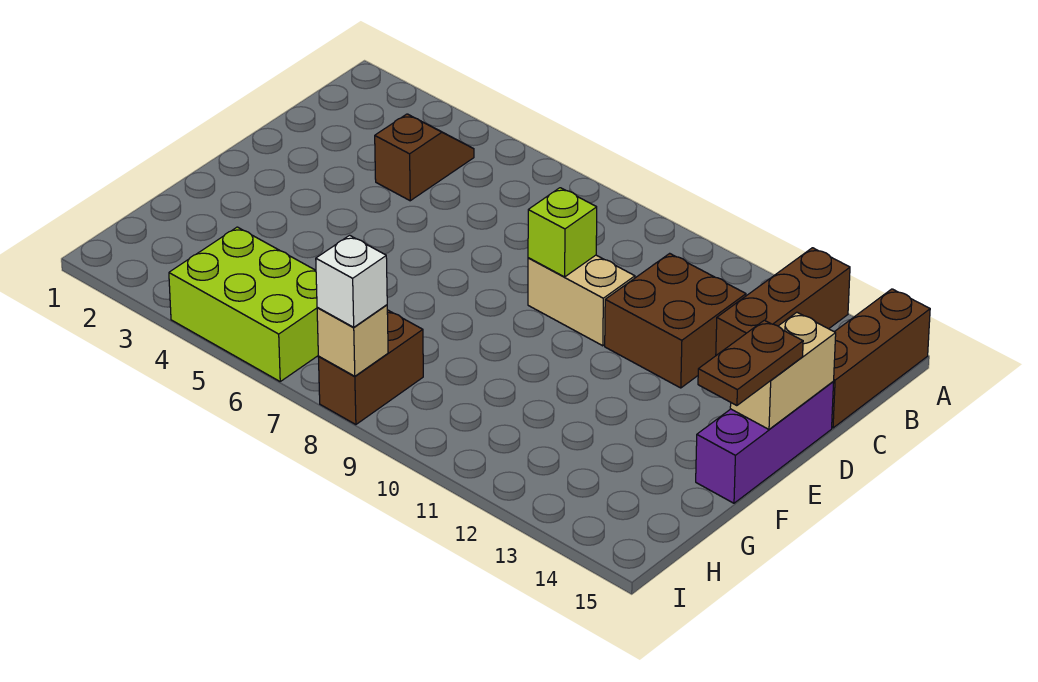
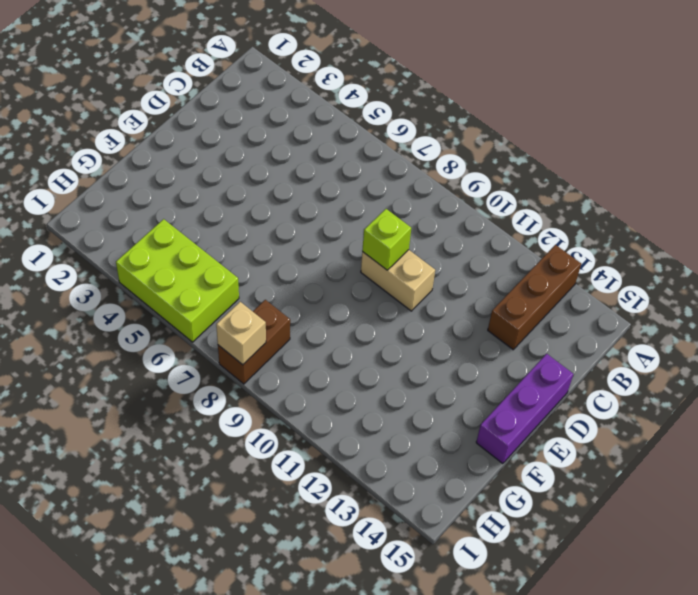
none -> brown brick A15:C15 level 1
none -> brown slope B4:C4 level 1 top C
none -> brown brick C11:D12 level 1

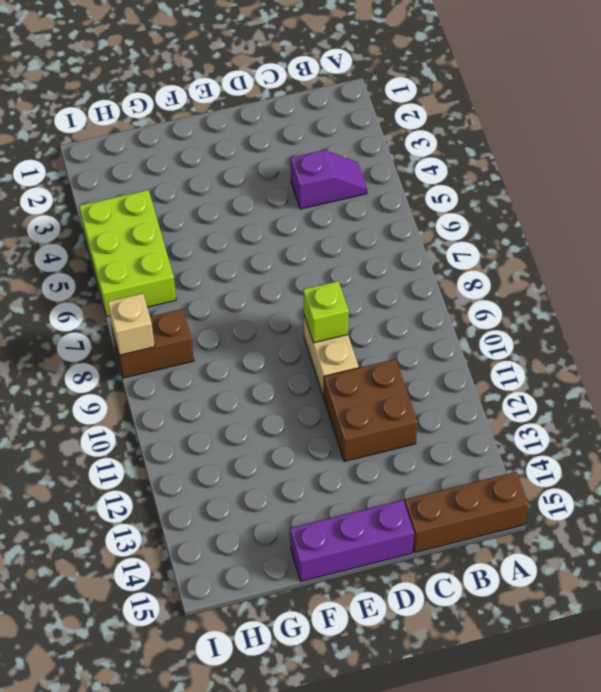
purple slope B4:C4 level 1 top C -> brown slope B4:C4 level 1 top C
none -> brown brick A13:C13 level 1
none -> tan brick D15:E15 level 2
none -> brown plate E15:F15 level 3

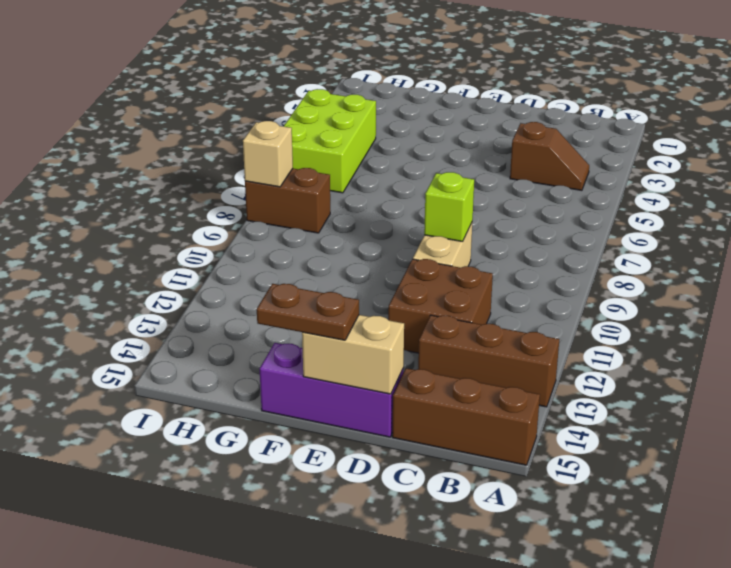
none -> white brick I8 level 3

